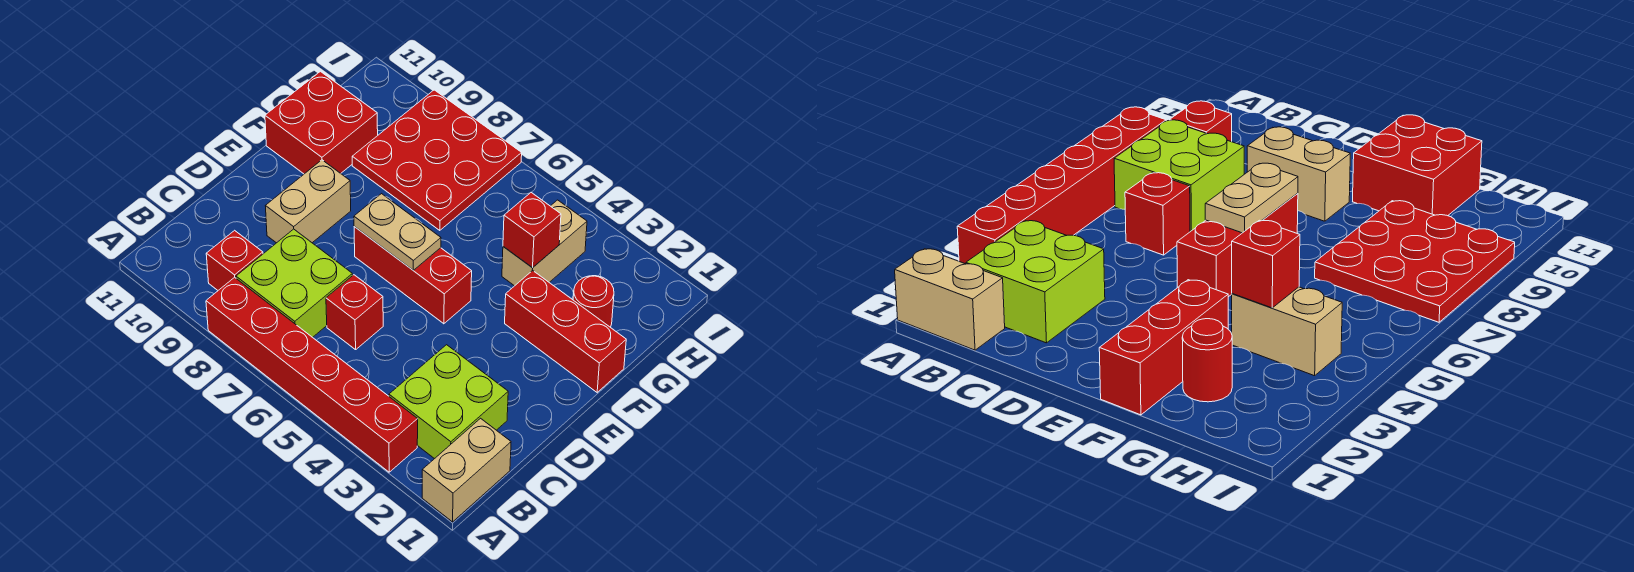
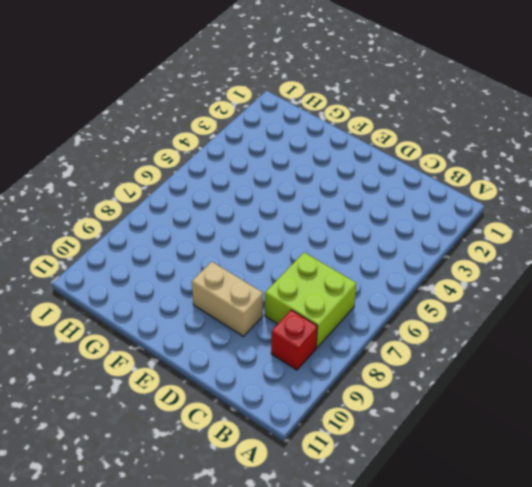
none -> tan brick A1:B1 level 1
none -> red brick A3:A8 level 1
none -> lime brick B2:C3 level 1

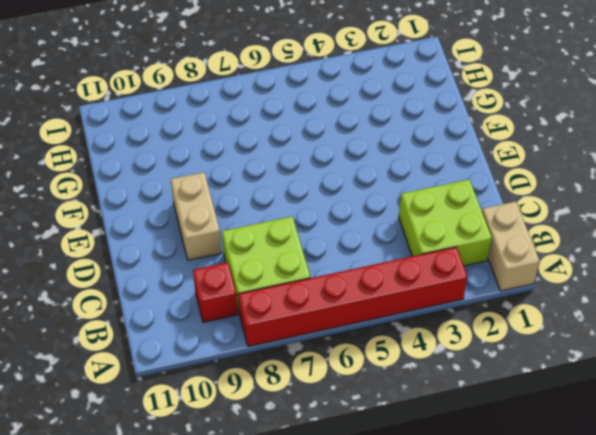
none -> red brick C6 level 1
none -> red brick E5:E7 level 1
none -> red brick F1:F3 level 1

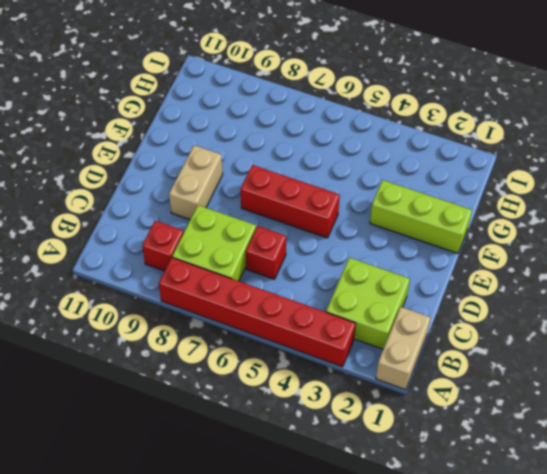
lime brick F1:F3 level 1 -> red brick F1:F3 level 1
none -> red brick F10:G11 level 1
none -> red round brick G2 level 1
none -> tan brick G4:H4 level 1

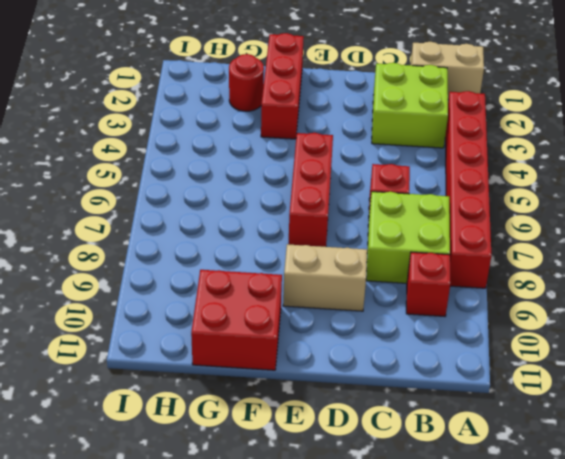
none -> tan brick G4:H4 level 1
none -> red plate G7:I9 level 1
none -> tan plate E6:E7 level 2

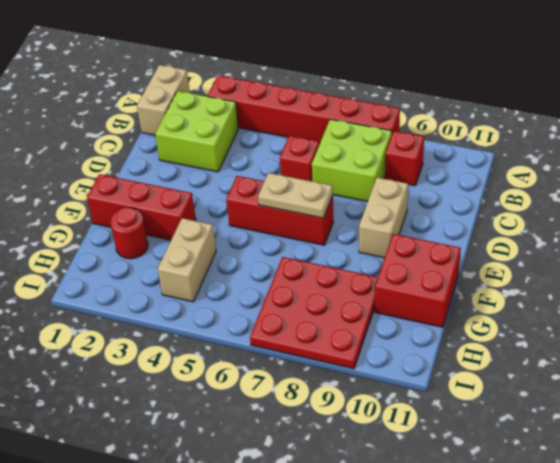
none -> red brick G4 level 2

